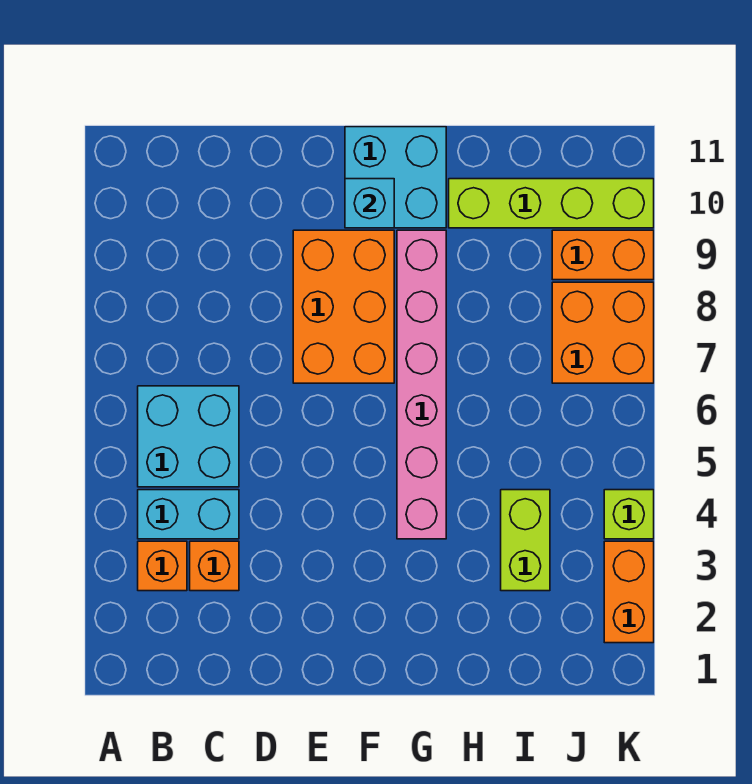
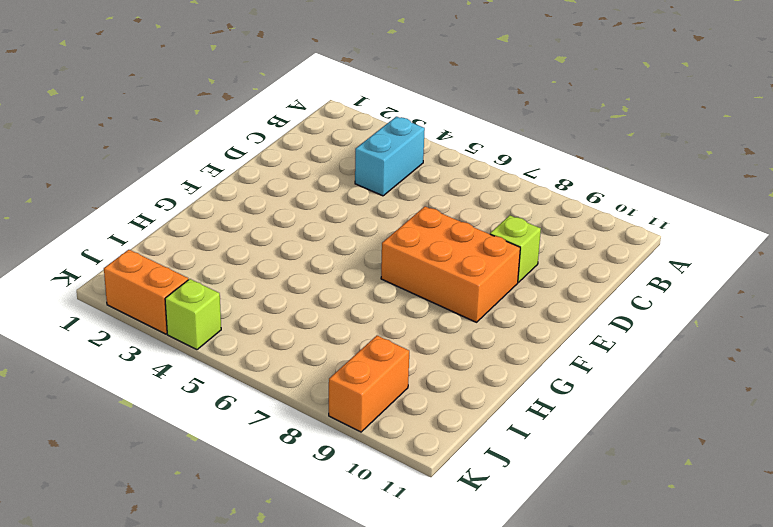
lime brick D9 level 1 -> none
none -> orange brick B3 level 1
none -> cyan brick B5:C6 level 1
none -> orange brick C3 level 1

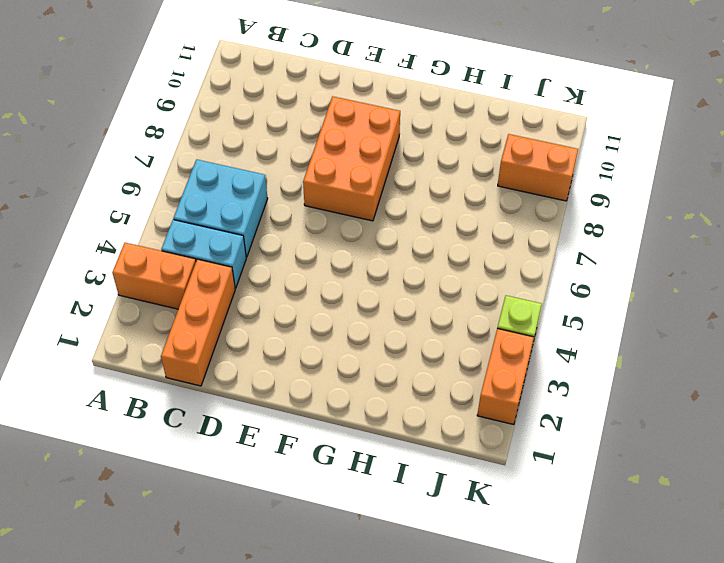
orange brick A3:B3 level 1 -> orange brick B3 level 1
orange brick C1:C3 level 1 -> orange brick C3 level 1
none -> cyan brick F10:G11 level 1
none -> pink brick G4:G9 level 1
none -> lime brick H10:K10 level 1

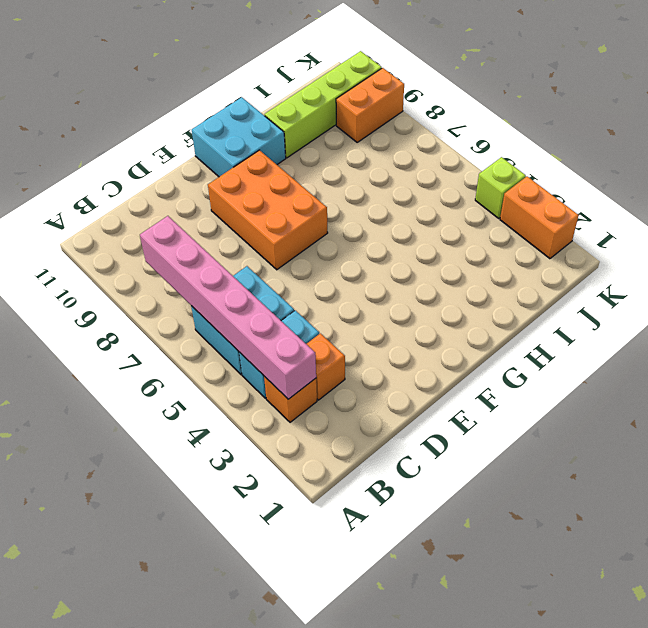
pink brick B3:B8 level 2 -> pink brick G4:G9 level 1
none -> lime brick I3:I4 level 1
none -> orange brick J7:K8 level 1
none -> cyan brick F10 level 2

